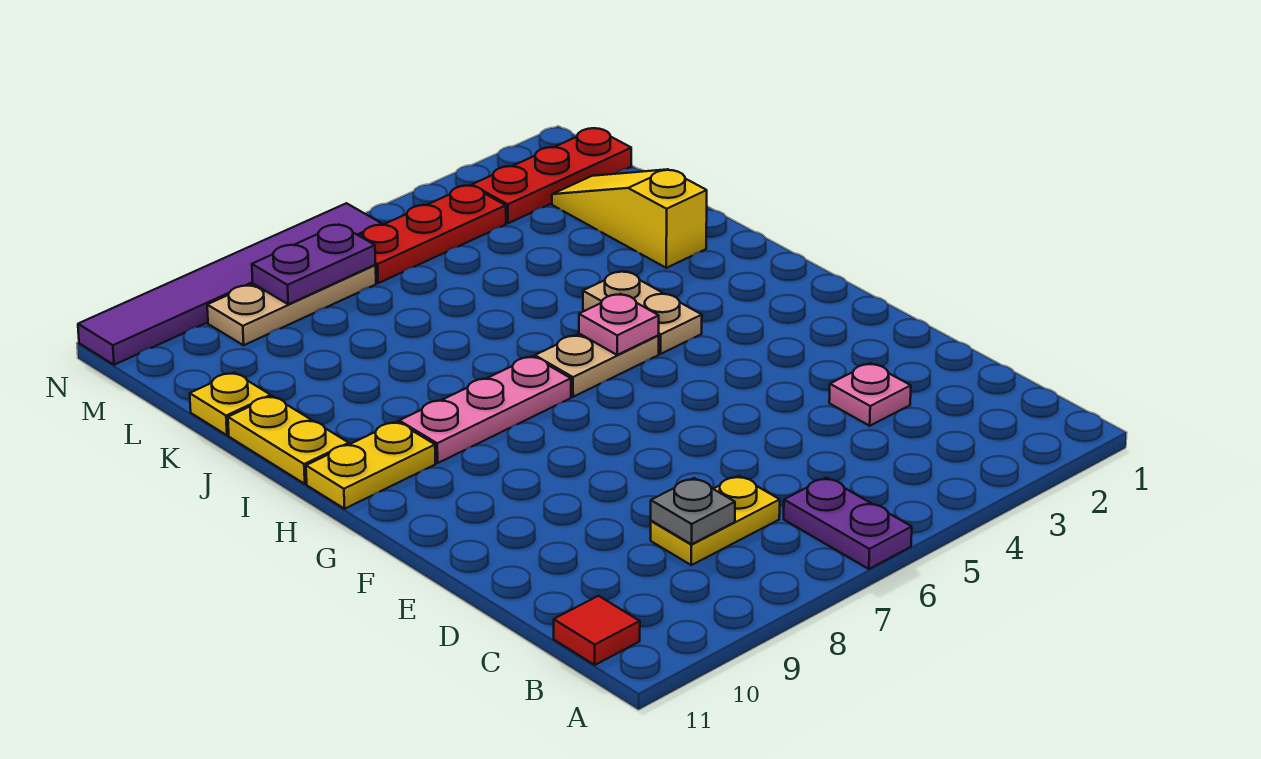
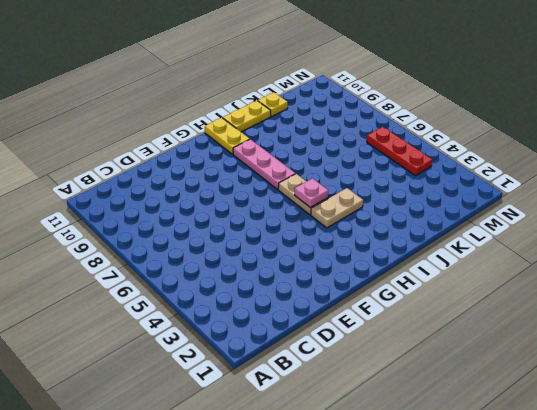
none -> purple plate A6:B6 level 1
none -> red tile B11 level 1
none -> yellow plate C7:C8 level 1

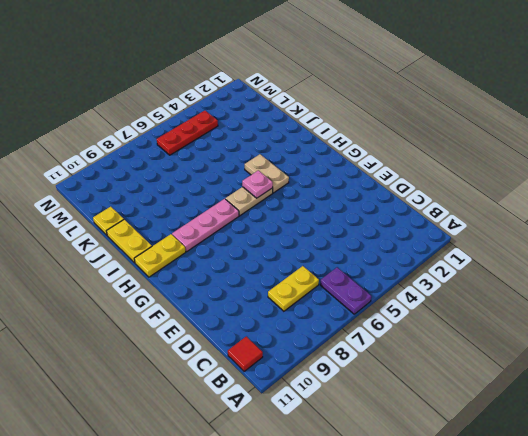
none -> pink plate D3 level 1
none -> yellow slope J2:L2 level 1 top J
none -> red plate M1:M3 level 1

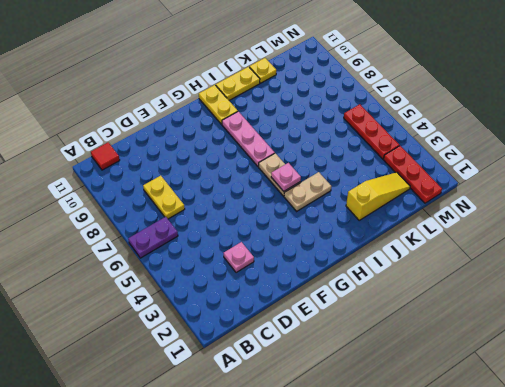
none -> tan plate M7:M9 level 1
none -> purple tile N6:N11 level 1
none -> grey plate C8 level 2

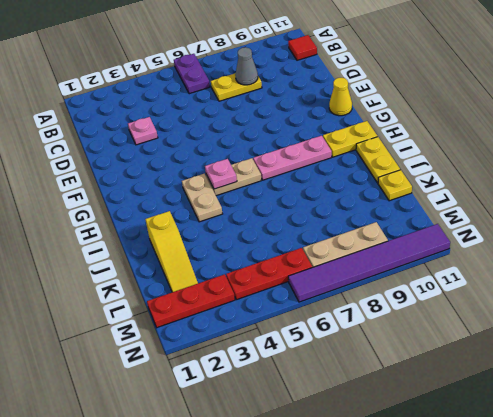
grey cone C8 level 2 -> grey plate C8 level 2
yellow cone F11 level 1 -> none
none -> purple plate M7:M8 level 2

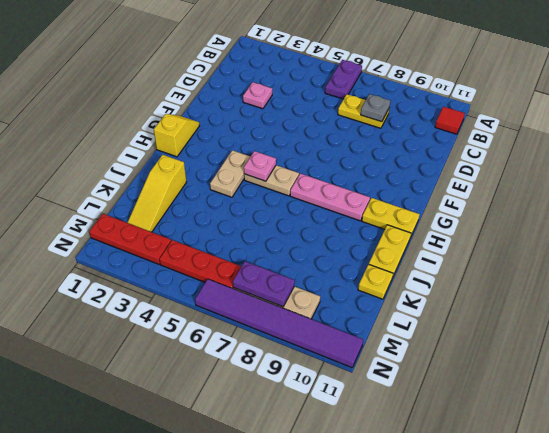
yellow slope G1:H1 level 1 top H -> none

